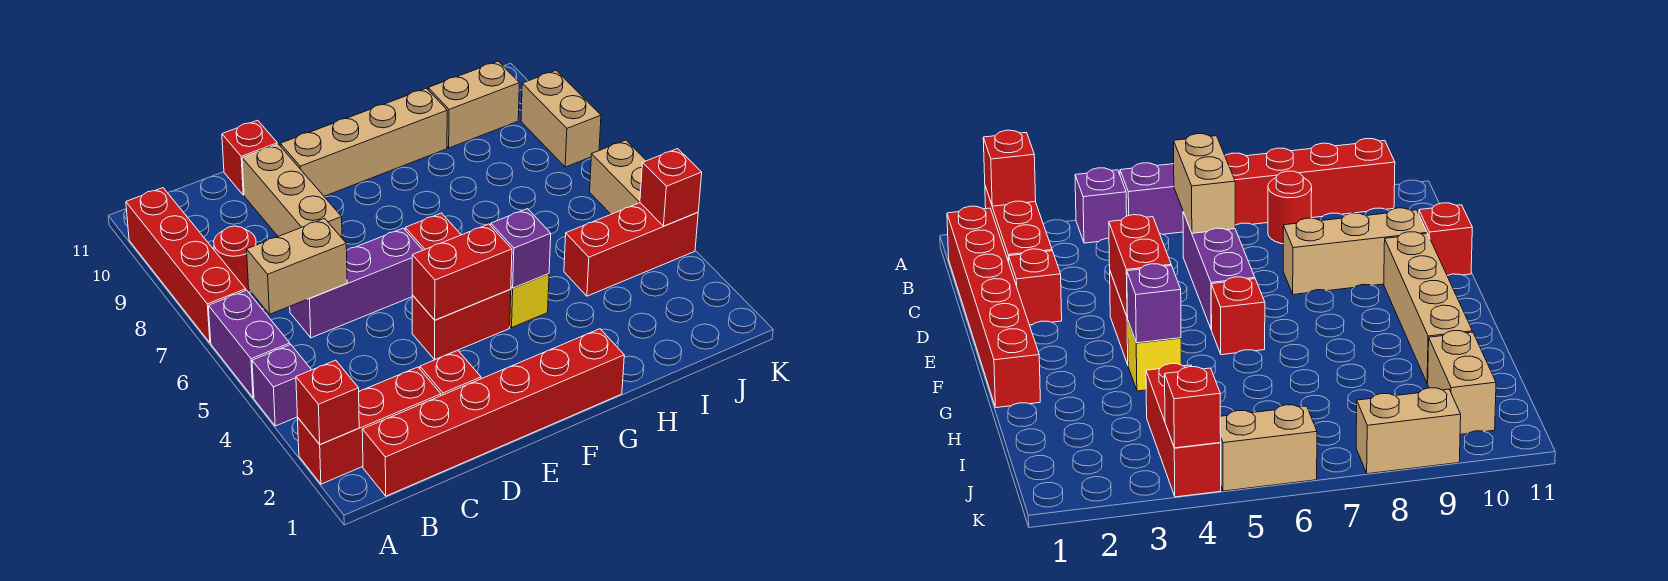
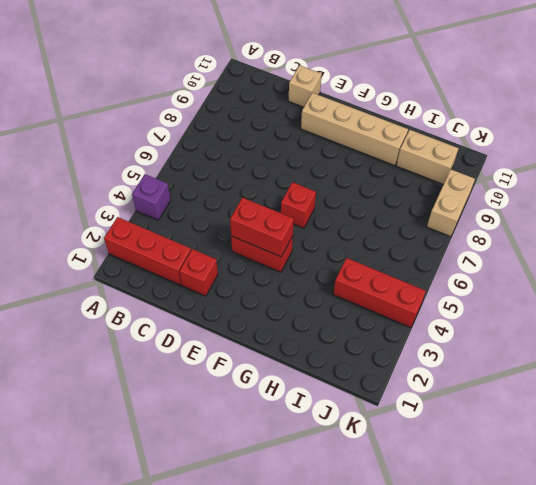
tan brick D11 level 1 -> red brick D11 level 1
none -> purple brick A5:A6 level 1
none -> red brick A7:A10 level 1
none -> red brick B1:G1 level 1

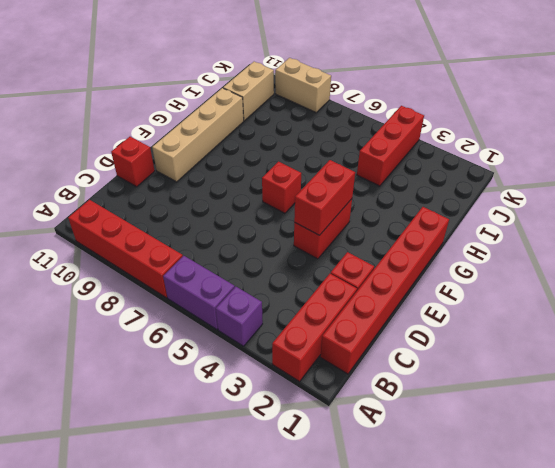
none -> red round brick B8 level 1
none -> purple brick C6:E6 level 1
none -> tan brick D8:D10 level 1

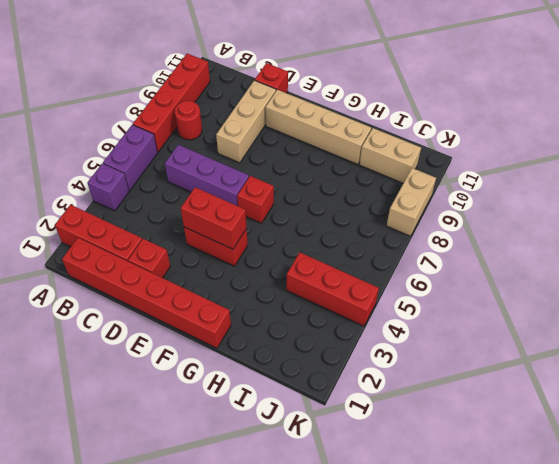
none -> yellow brick G4 level 1
none -> tan brick K5:K6 level 1
none -> red brick A2 level 2

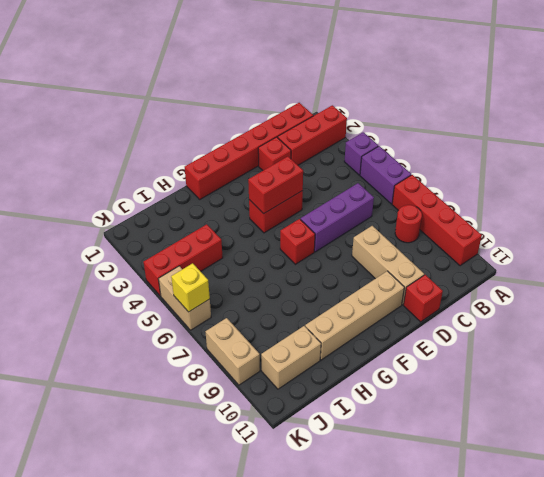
yellow brick K6 level 2 -> yellow brick G4 level 1
none -> red brick A2 level 2
none -> tan brick B6:C6 level 2
none -> purple brick G4 level 2

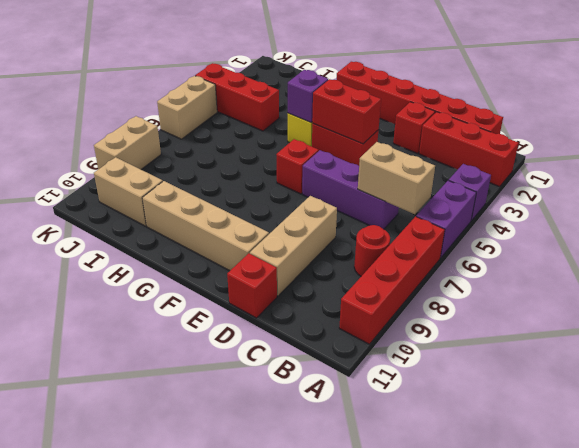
none -> red brick A2 level 2
none -> red brick K4 level 2

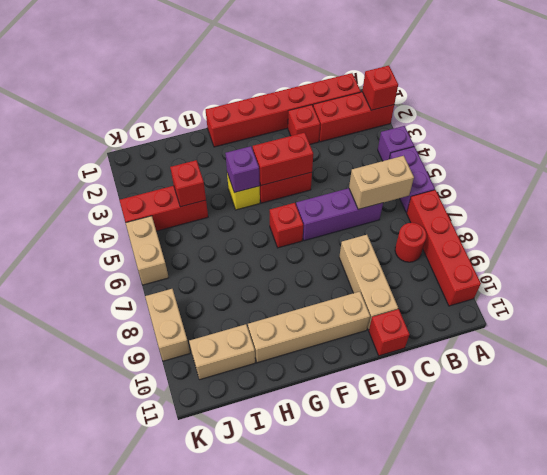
red brick I4 level 2 -> red brick K4 level 2

